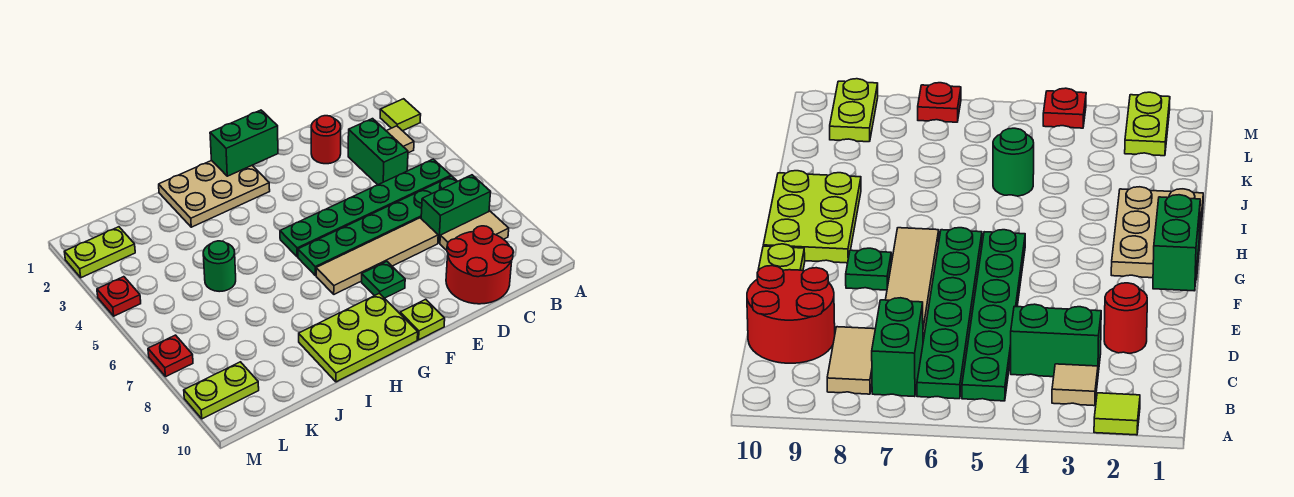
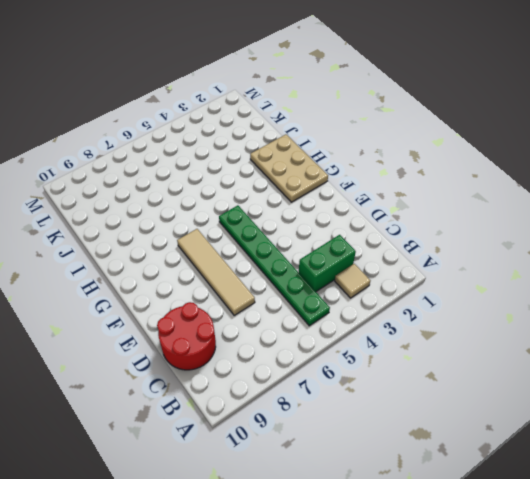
none -> lime tile A2 level 1
none -> green plate B6:G6 level 1
none -> green brick B7:C7 level 1

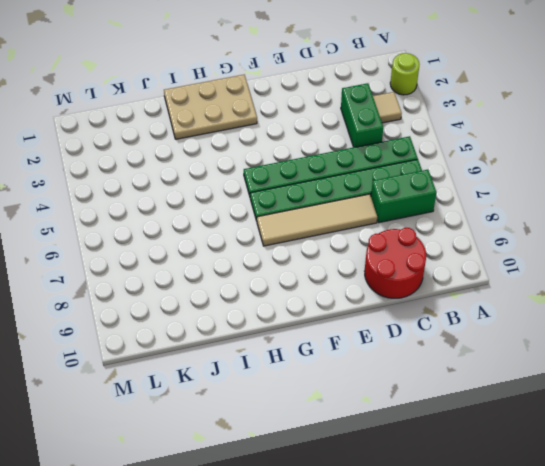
lime round brick A2 level 1 -> lime tile A2 level 1
none -> tan tile B8:C8 level 1
none -> red round brick D2 level 1
none -> green plate F8 level 1

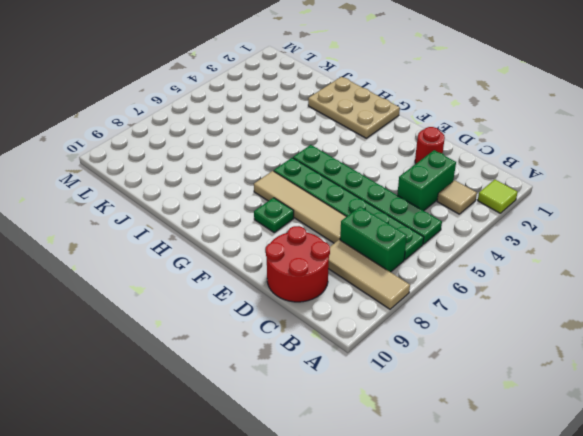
tan tile A8:C8 level 1 -> tan tile B8:C8 level 1
none -> lime plate F10 level 1
none -> lime plate G9:I10 level 1
none -> green round brick J5 level 1

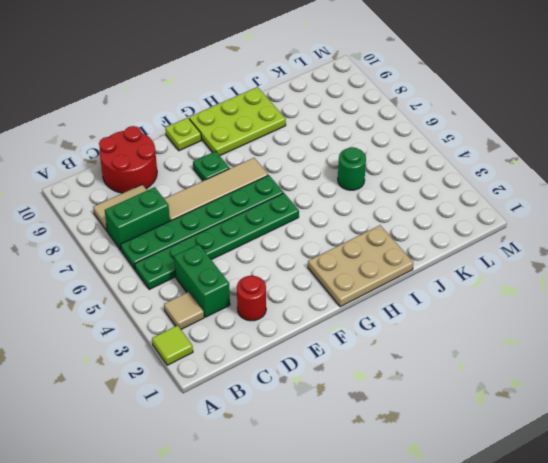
none -> lime plate L2:M2 level 1
none -> lime plate L9:M9 level 1
none -> red plate M4 level 1

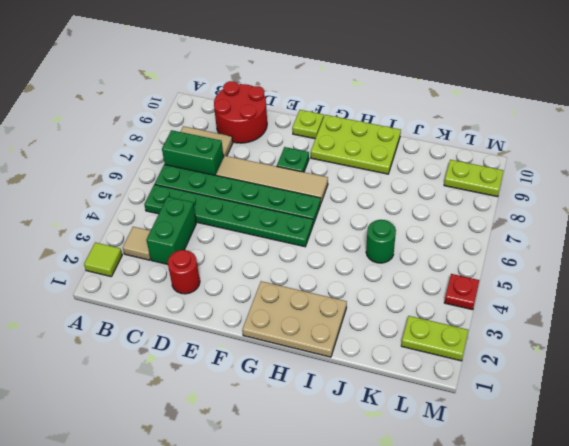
none -> red plate M7 level 1
none -> green brick F1:G1 level 2

